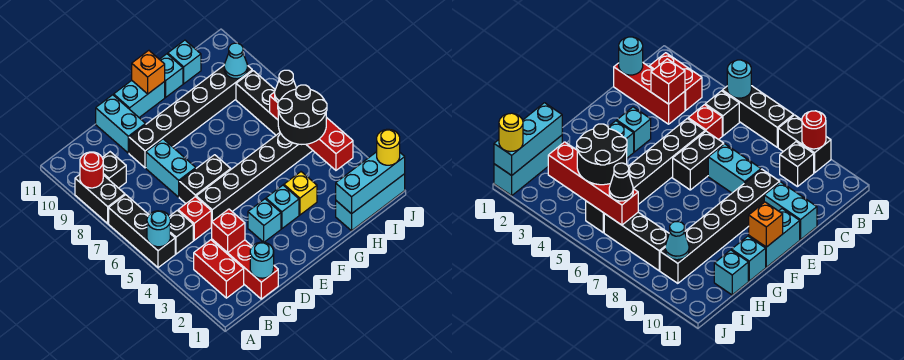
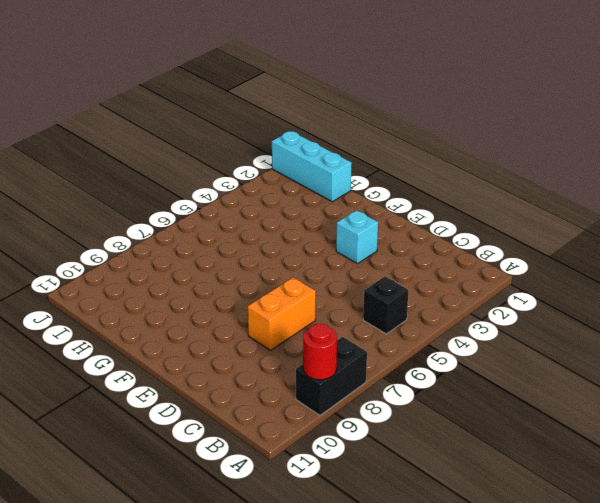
orange brick D7:D8 level 1 -> cyan brick D7:D8 level 1
none -> black brick A5:A7 level 1
none -> red brick B2:B3 level 1
none -> black brick B9 level 1
none -> red brick C1:C3 level 1

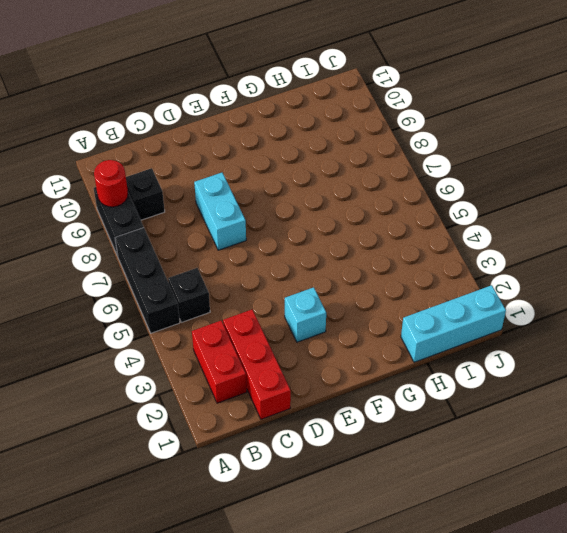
none -> red brick C5 level 1
none -> black brick D5:I5 level 1
none -> black brick D6:E6 level 1
none -> black brick D9:I9 level 1

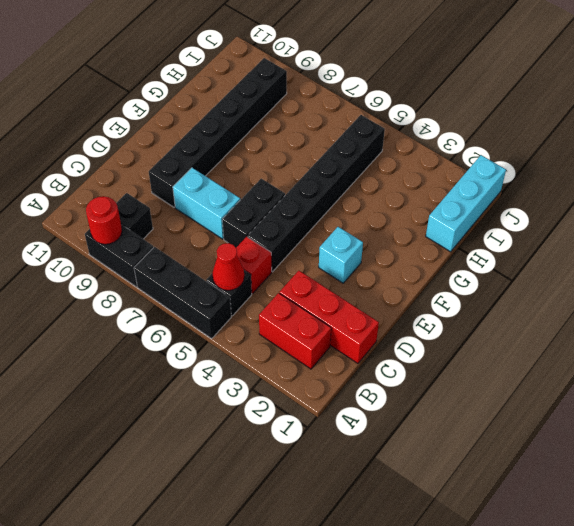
red cone B5 level 2 -> none
none -> cyan brick D10:D11 level 1
none -> cyan brick E11:F11 level 1
none -> cyan brick F3 level 1
none -> yellow brick G3 level 1

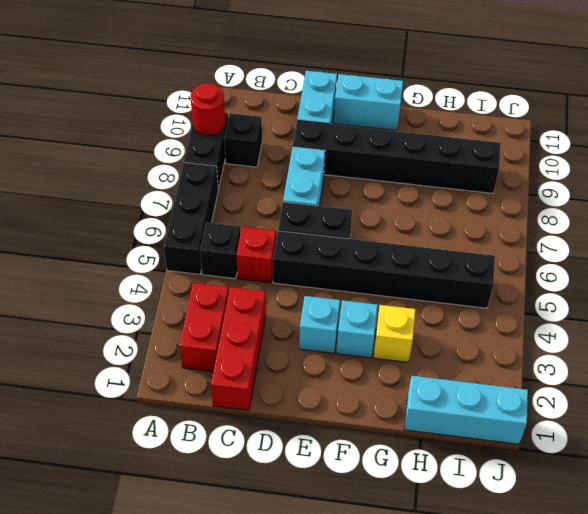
none -> cyan brick G11 level 1
none -> cyan brick H11 level 1
none -> black brick I6:I8 level 1
none -> cyan round brick A5 level 2

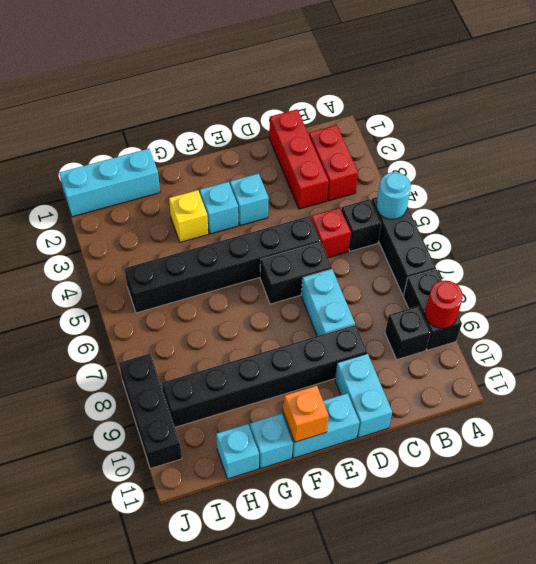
black brick J8:J10 level 1 -> black brick I6:I8 level 1
none -> cyan round brick C1 level 2
none -> red brick C3 level 2
none -> cyan brick H1:J1 level 2
none -> red brick I3:I6 level 2

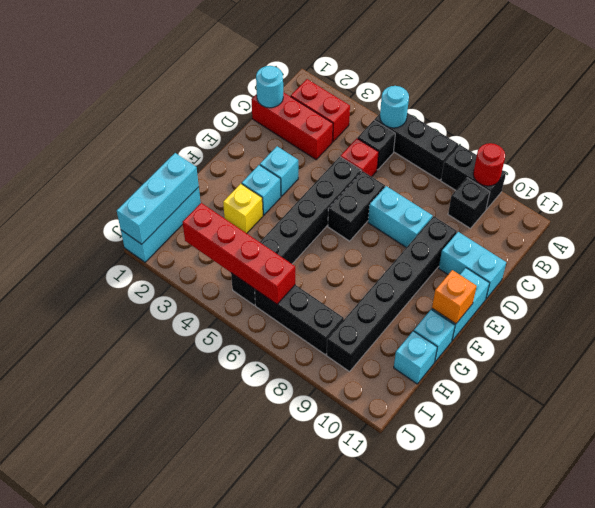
none -> red brick C3 level 2
none -> cyan cone I9 level 2
none -> black round brick H4:I5 level 3
none -> black cone I6 level 3

